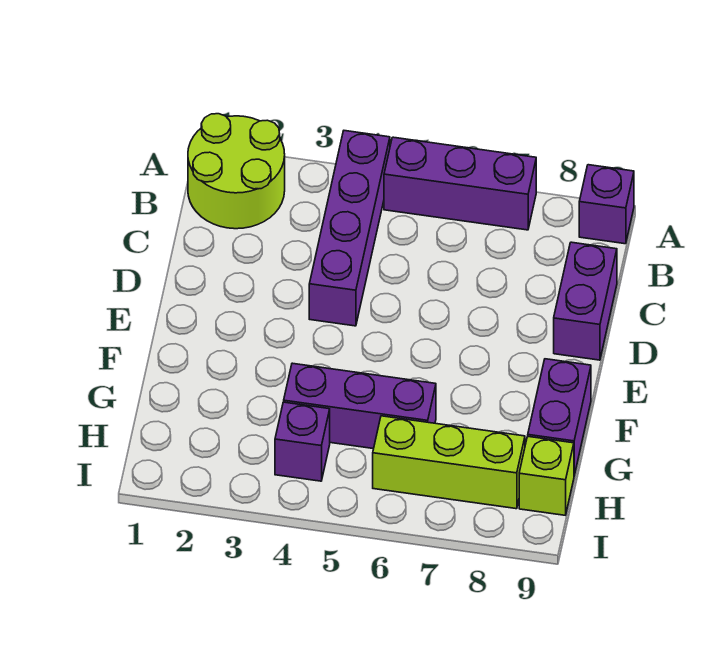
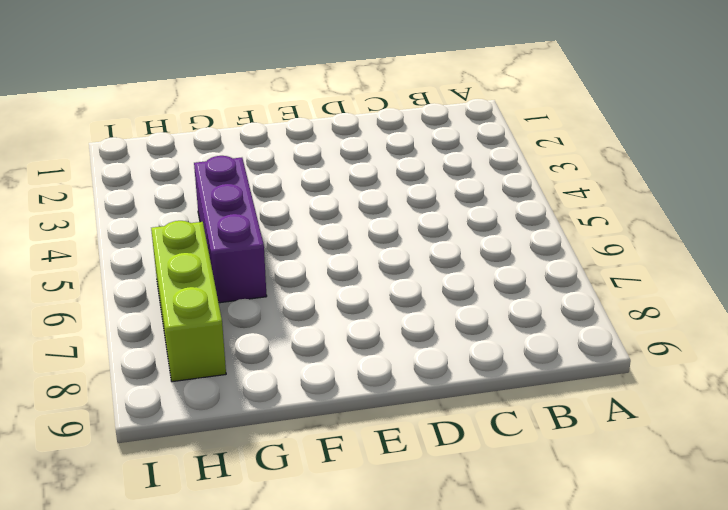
none -> lime round brick A1:B2 level 1
none -> purple brick A4:D4 level 1

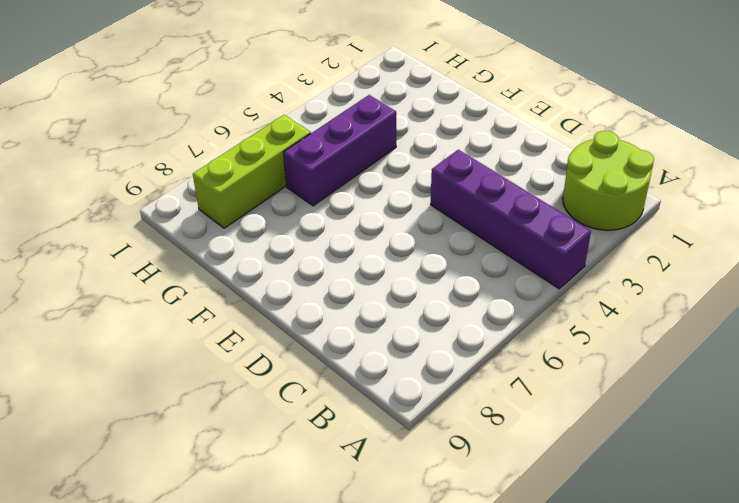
none -> purple brick A5:A7 level 1
none -> purple brick A9 level 1

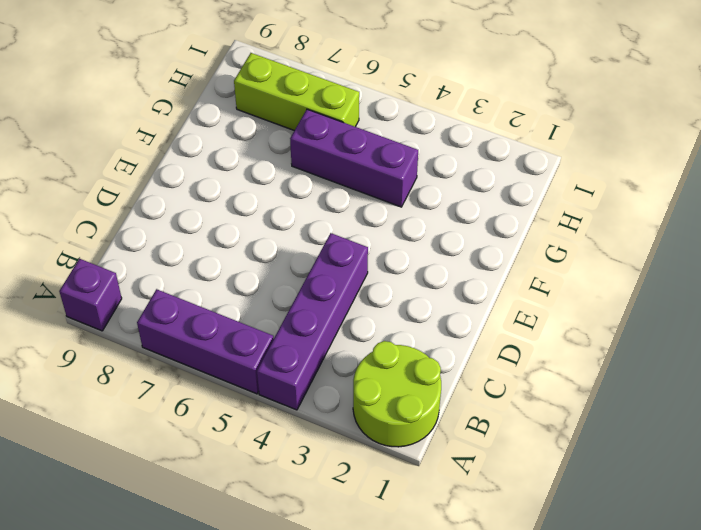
none -> purple brick C9:D9 level 1
none -> purple brick F9:G9 level 1

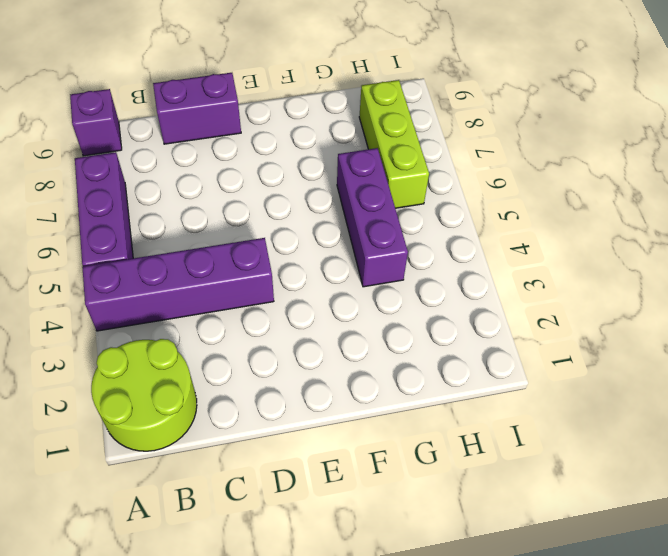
none -> purple brick F9:G9 level 1
none -> purple brick H4 level 1

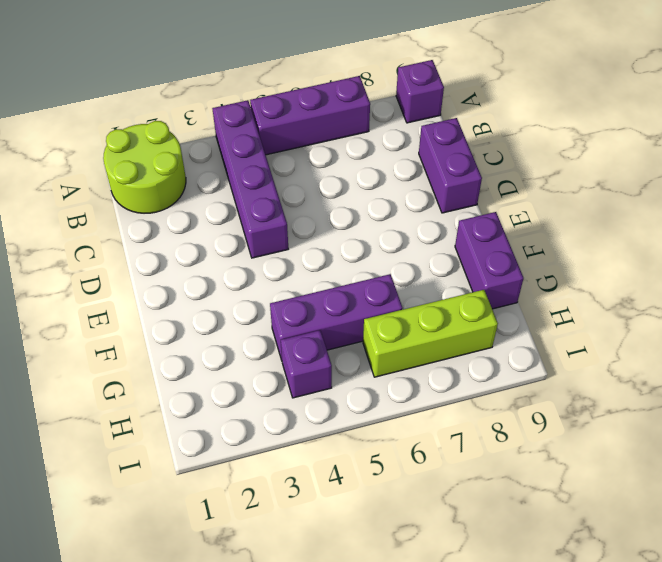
none -> lime brick H9 level 1

